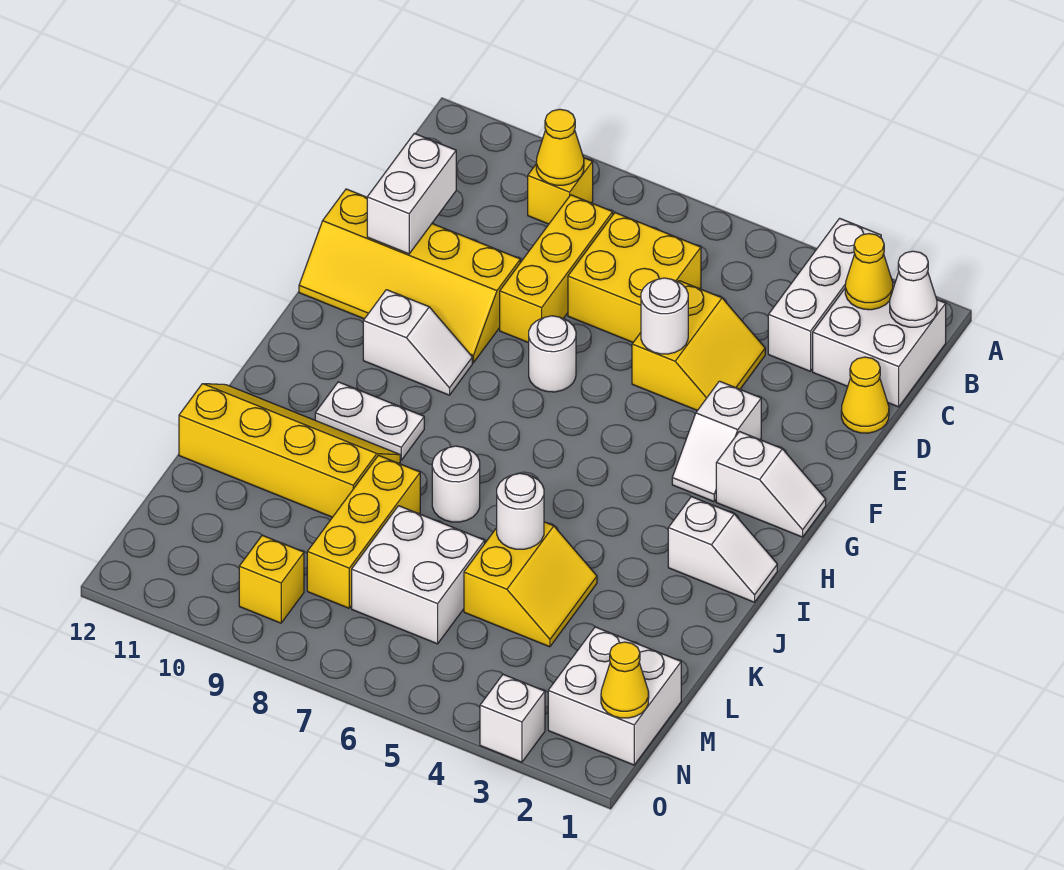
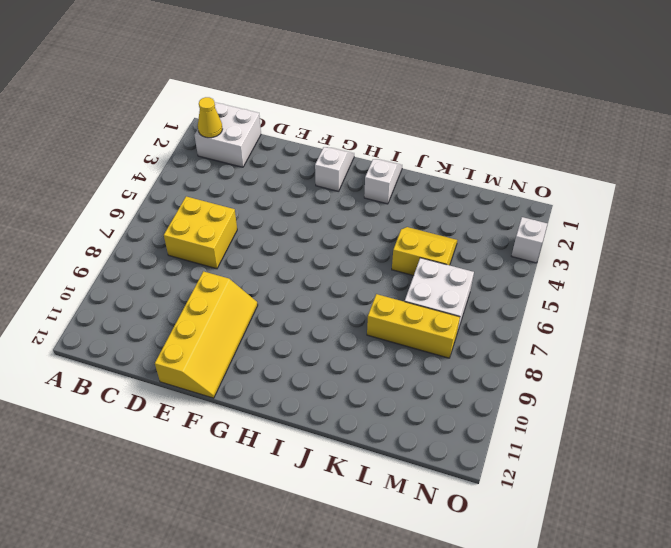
none -> white brick A3:C3 level 1
none -> yellow brick B9 level 1
none -> yellow brick C8:E8 level 1

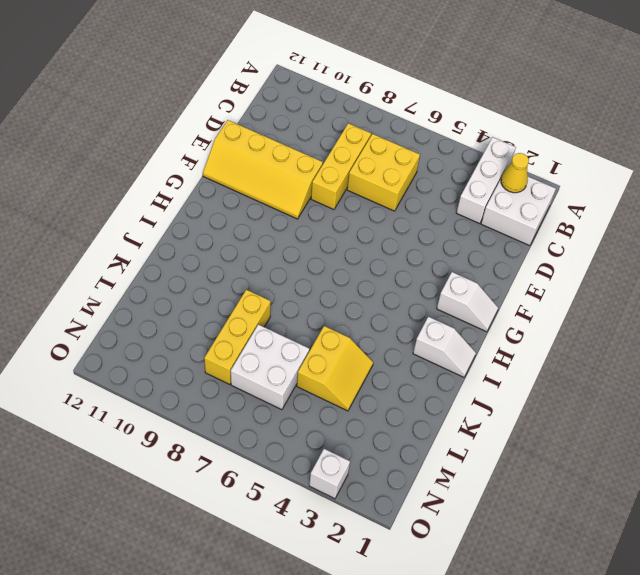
none -> yellow brick B9 level 1
none -> yellow cone D1 level 1
none -> yellow slope D4:E5 level 1 top 5

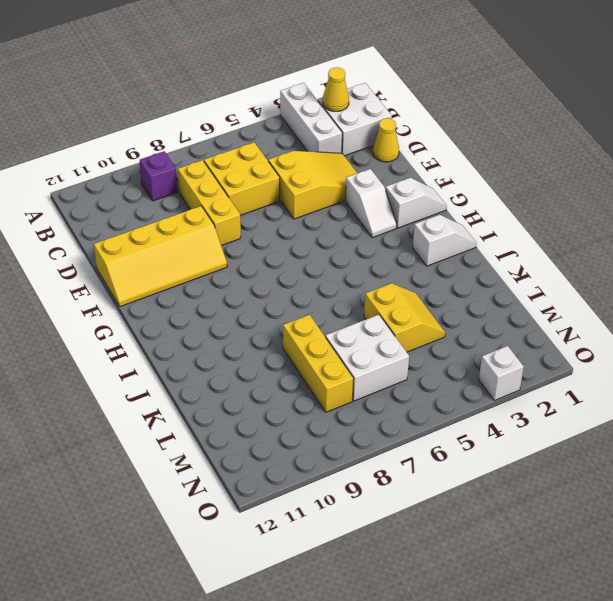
purple brick B9 level 1 -> yellow brick B9 level 1
yellow slope D3:E5 level 1 top 5 -> yellow slope D4:E5 level 1 top 5
none -> white round brick F7 level 1
none -> white slope G9:G10 level 1 top 10
none -> white plate I9:I10 level 1

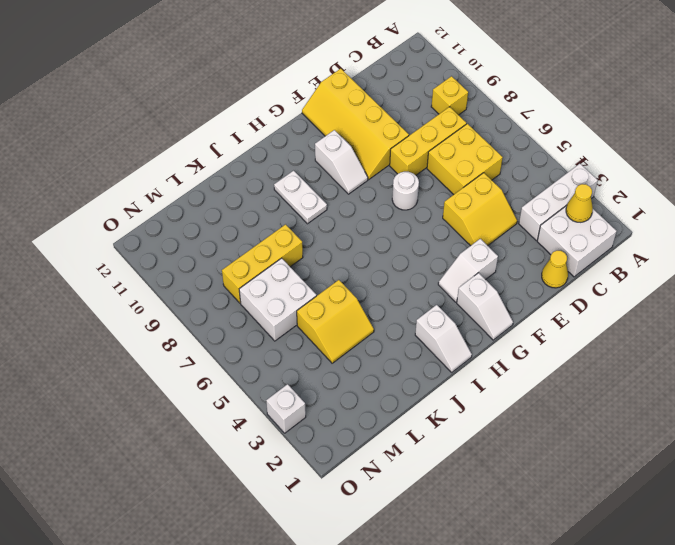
none -> white round brick J7 level 1
none -> yellow slope J9:K12 level 1 top K
none -> white brick M1:N2 level 1

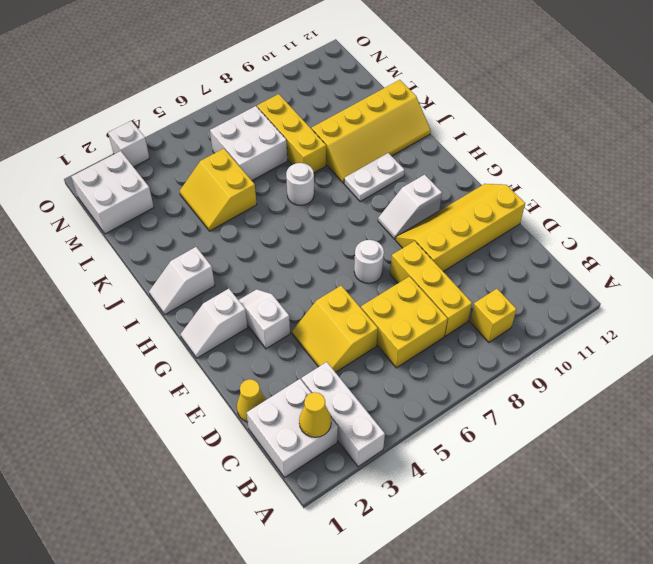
none -> yellow brick N9 level 1
none -> white cone B1 level 2
none -> yellow cone B9 level 2

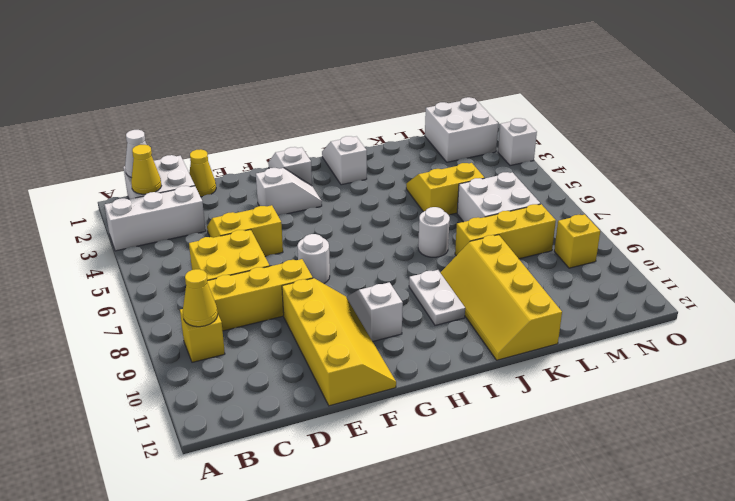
none -> white brick D11:E11 level 2
none -> white round brick E5 level 2
none -> white round brick K5 level 2

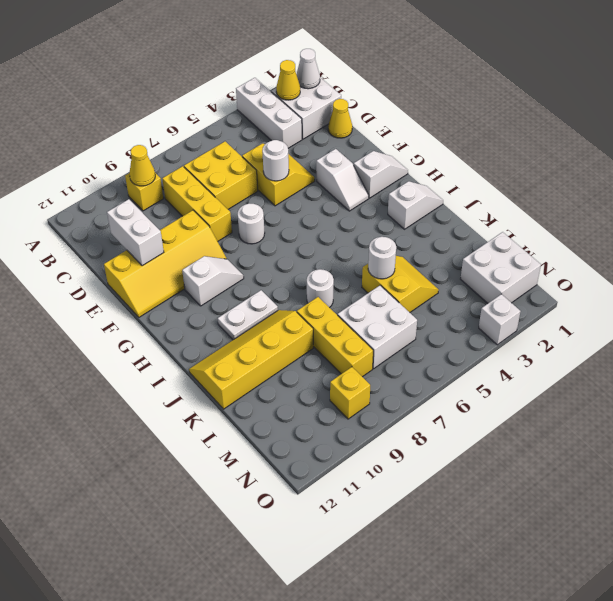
none -> yellow cone N1 level 2

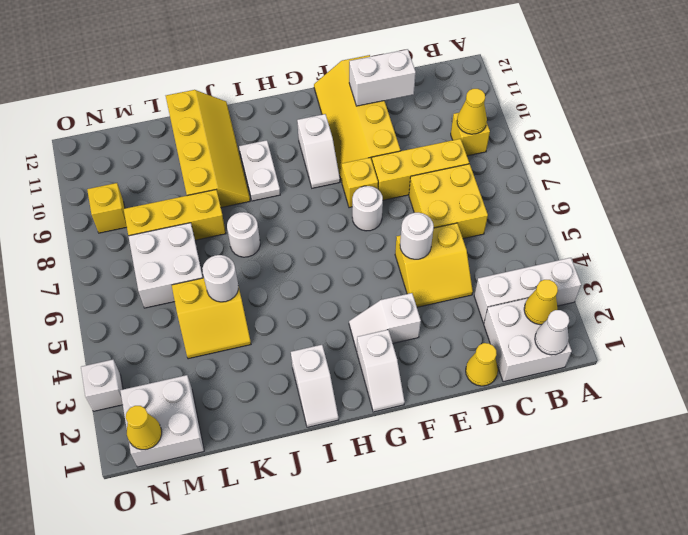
yellow brick F8 level 1 -> none

